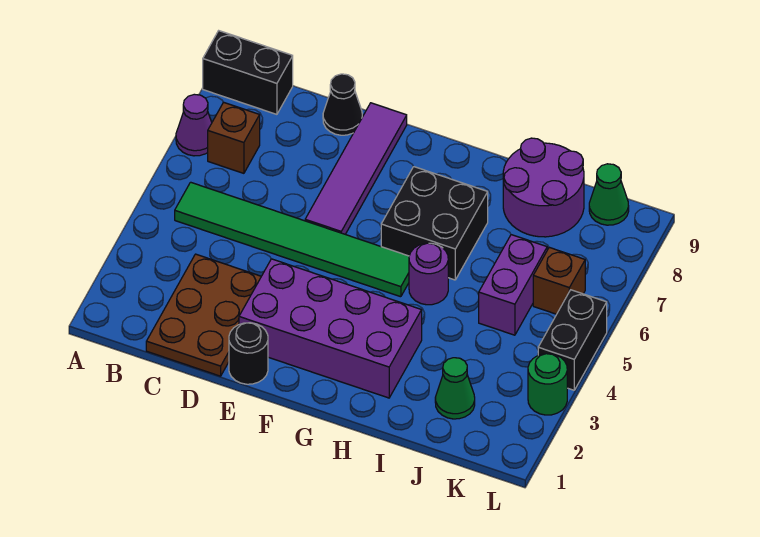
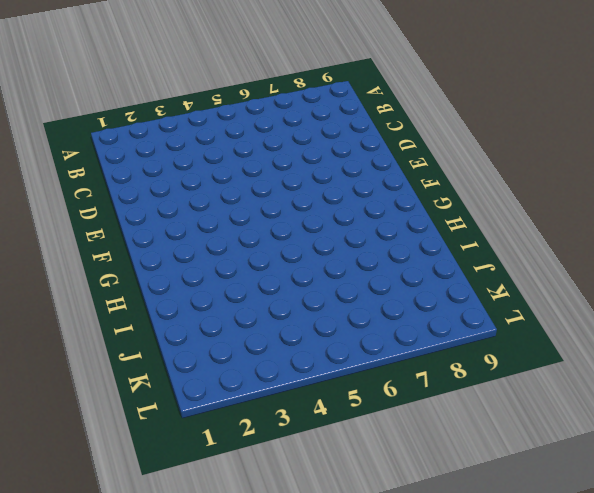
none -> purple cone A7 level 1
none -> black brick A9:B9 level 1
none -> green tile B5:G5 level 1

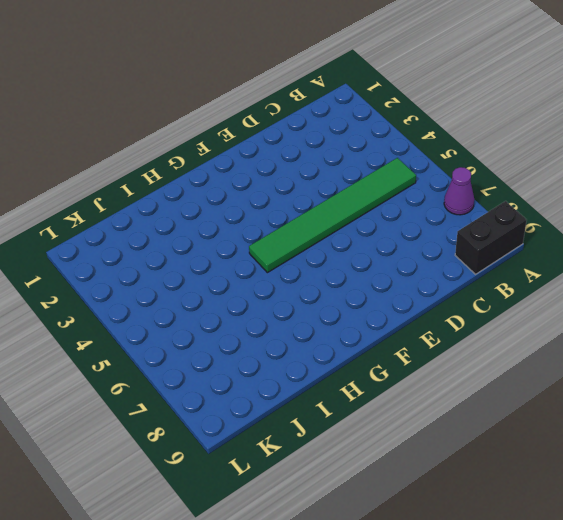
none -> brown brick B7 level 1
none -> brown plate C1:D3 level 1
none -> black cone D9 level 1

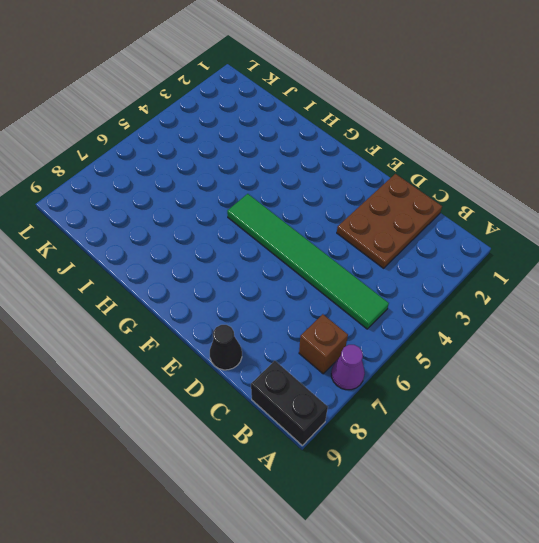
none -> black round brick E1 level 1
none -> purple brick E2:H3 level 1
none -> purple tile E6:E9 level 1

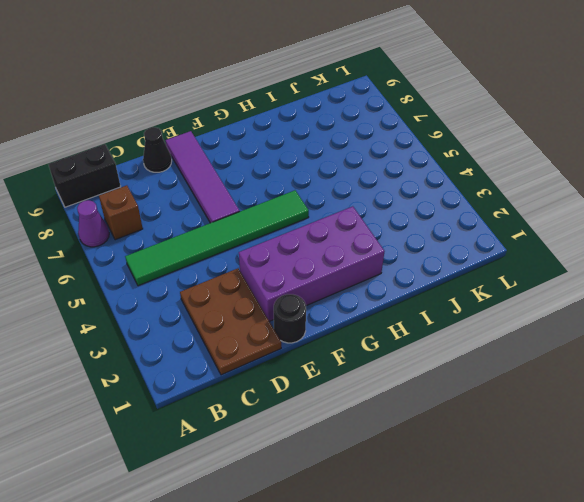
none -> black brick G6:H7 level 1
none -> purple round brick H5 level 1
none -> purple round brick I8:J9 level 1

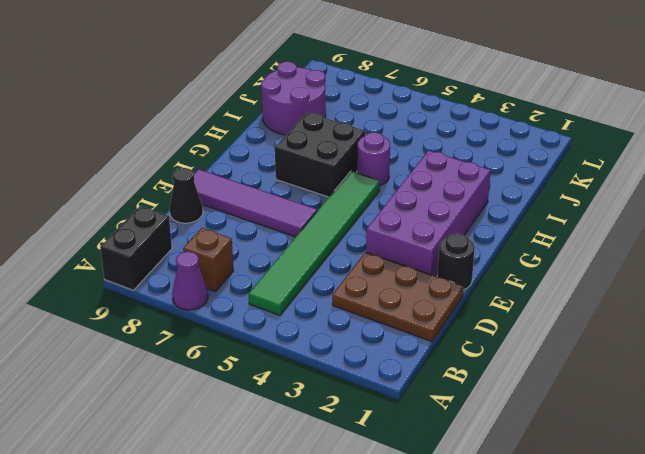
none -> green cone J2 level 1
none -> purple brick J5:J6 level 1
none -> brown brick K6 level 1

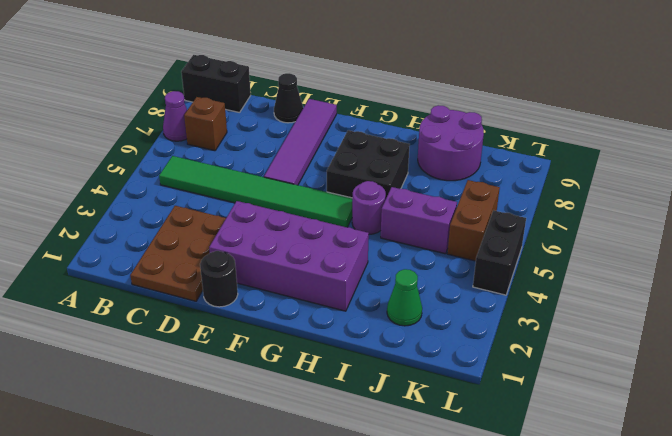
purple brick I5:J5 level 1 -> purple brick J5:J6 level 1
brown brick K5:K6 level 1 -> brown brick K6 level 1
none -> green cone K9 level 1
none -> green round brick L3 level 1

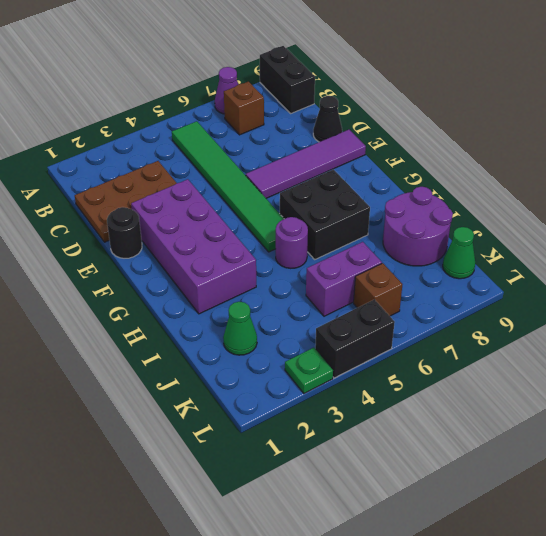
green plate L3 level 1 -> green round brick L3 level 1

